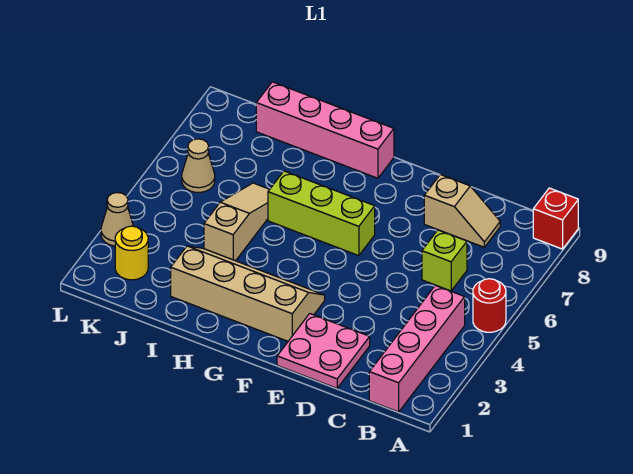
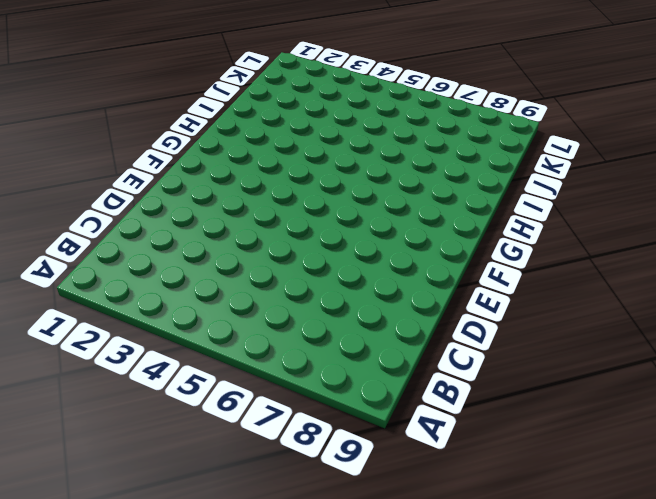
none -> red round brick A5 level 1
none -> red brick A9 level 1
none -> pink brick B1:B4 level 1

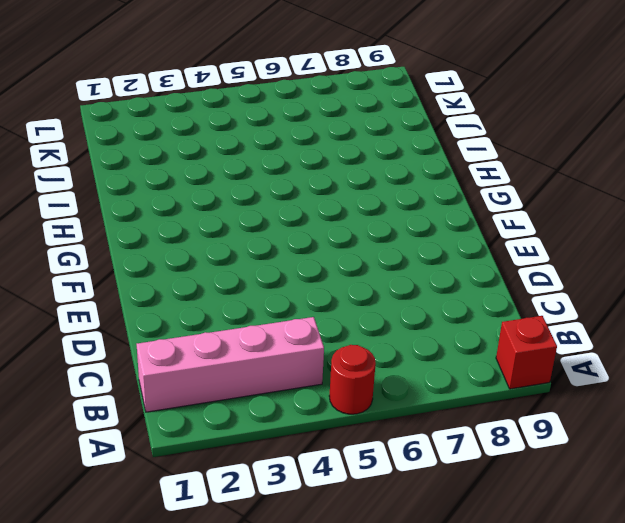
none -> lime brick C6 level 1
none -> tan slope C8:D8 level 1 top D
none -> pink plate D1:E2 level 1

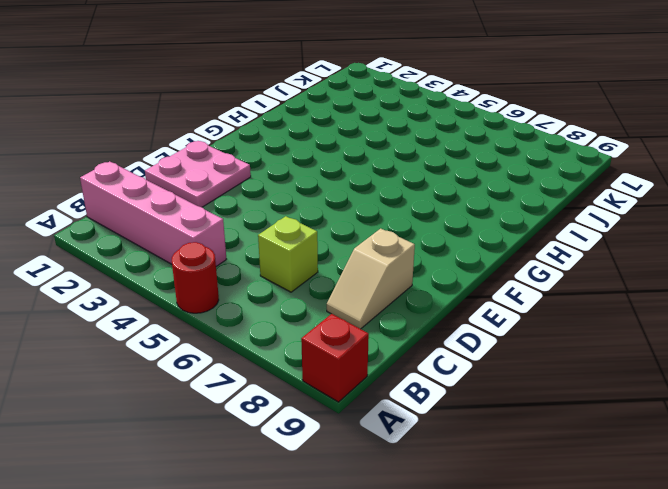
none -> tan slope F2:I3 level 1 top 2
none -> lime brick F6:H6 level 1
none -> pink brick G9:J9 level 1

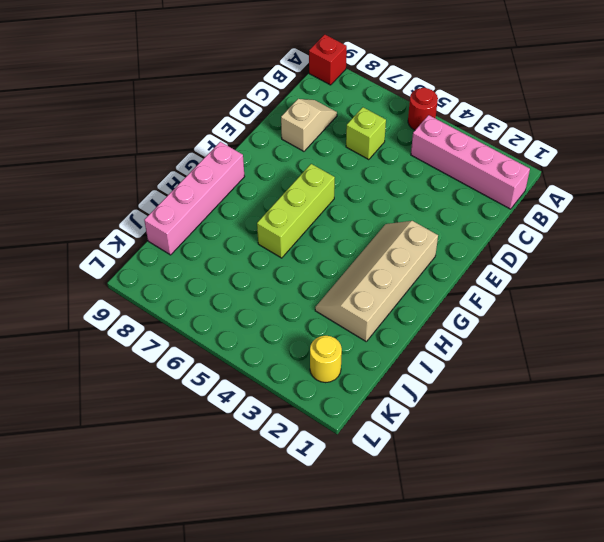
none -> pink plate D1:E2 level 1
none -> tan slope I4:I6 level 1 top 4
none -> tan cone K6 level 1

